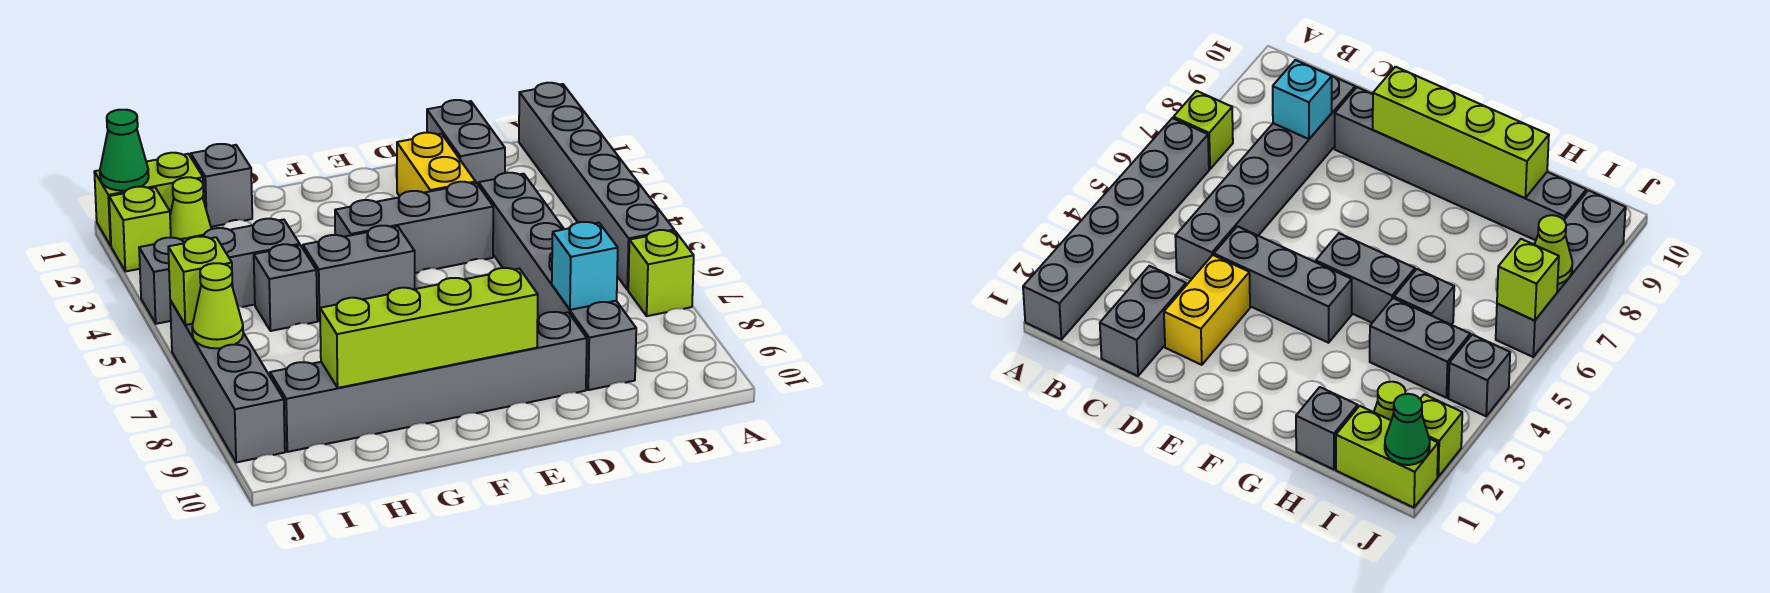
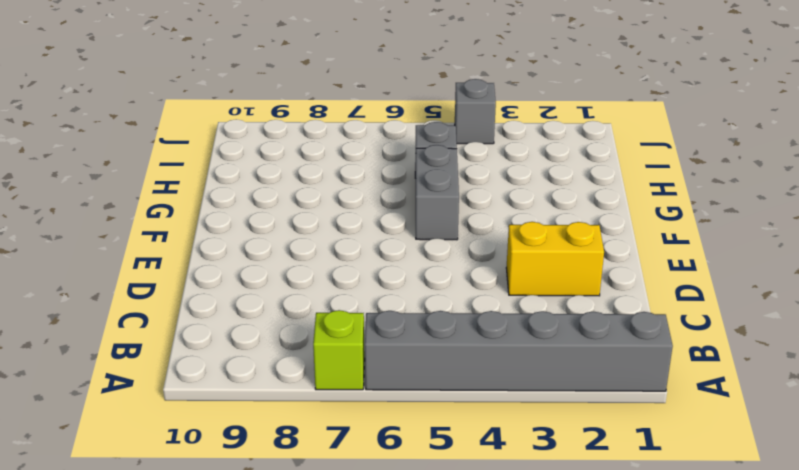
none -> grey brick C1:C2 level 1
none -> grey brick C4:C9 level 1
none -> grey brick D4:F4 level 1

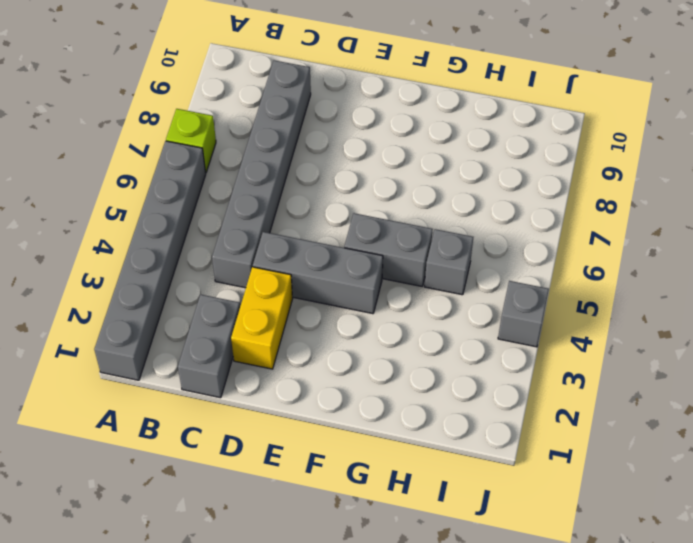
none -> grey brick D9:I9 level 1
none -> grey brick H1 level 1
none -> grey brick H4:I4 level 1

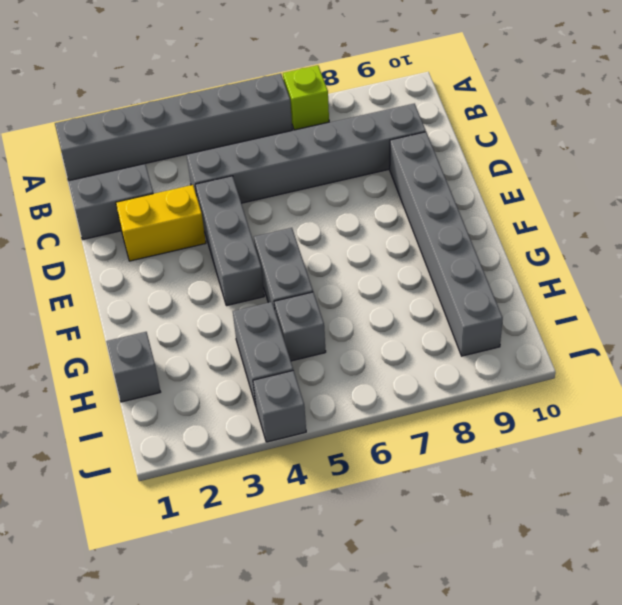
none -> lime brick I1:J1 level 1
none -> lime cone I2 level 1
none -> lime brick J2 level 1

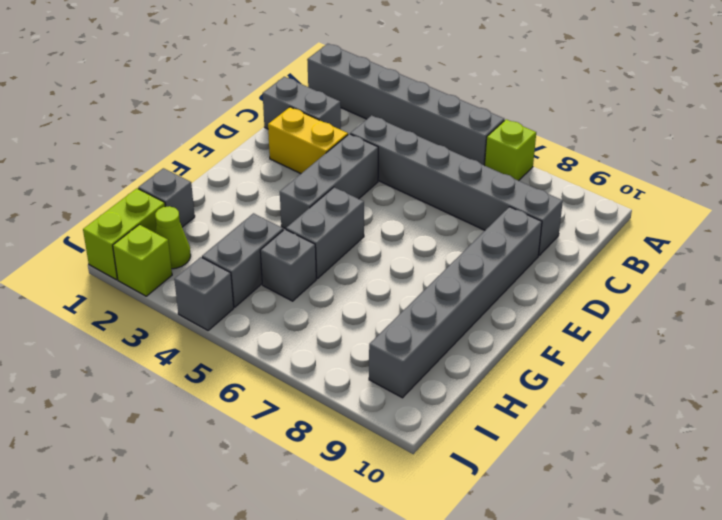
none -> grey brick J6:J9 level 1
none -> cyan brick C8 level 2
none -> lime brick E9:H9 level 2

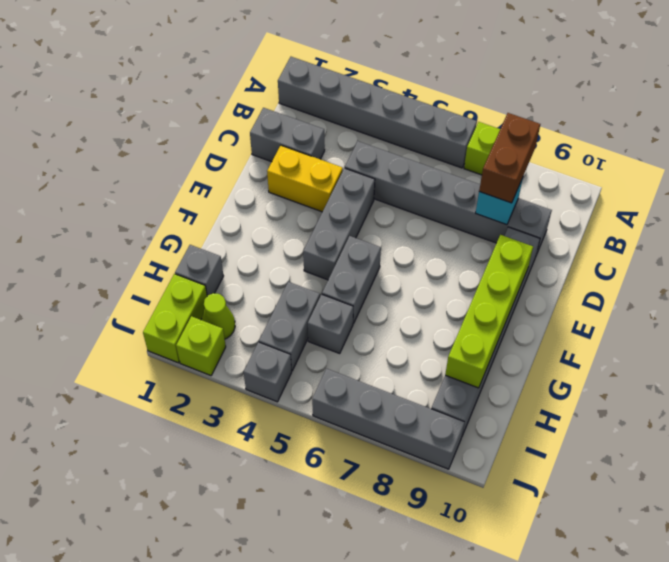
brown brick B8:C8 level 3 -> none
none -> green cone J1 level 2
none -> lime brick J6 level 2
none -> lime cone J7 level 2

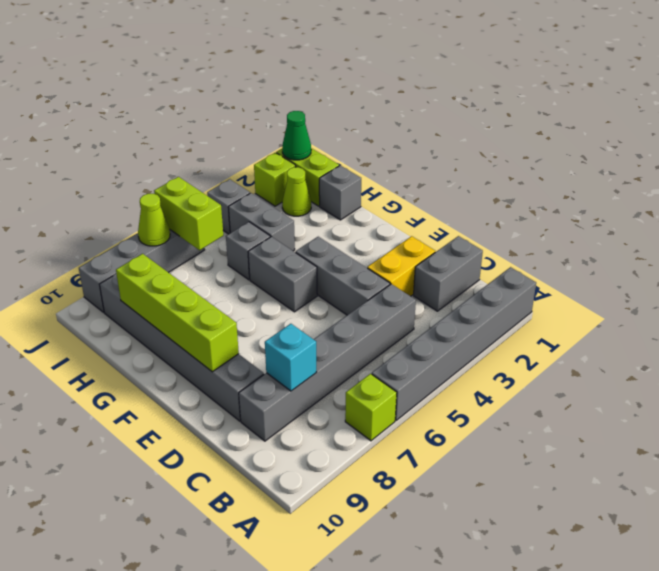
lime brick I6:J6 level 2 -> lime brick J6 level 2

